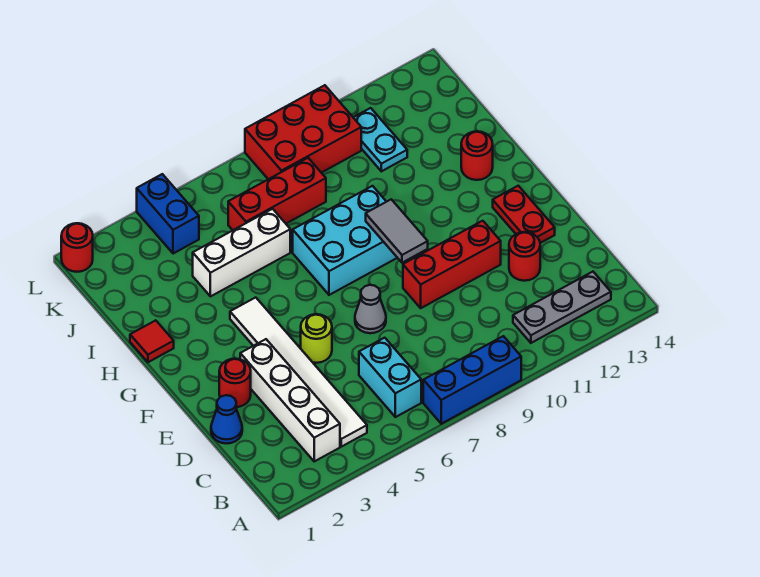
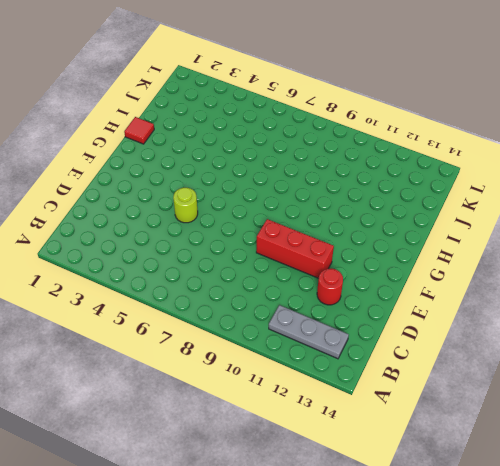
none -> blue brick A7:A9 level 1
none -> white brick B3:E3 level 1
none -> white tile B4:G4 level 1

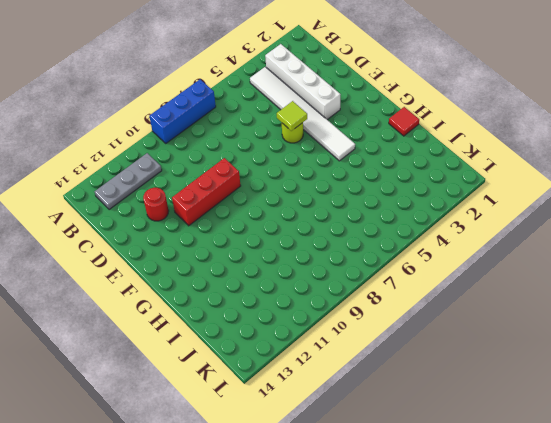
lime tile E5 level 2 -> none
none -> cyan brick B6:C6 level 1
none -> blue cone D1 level 1
none -> red round brick E2 level 1

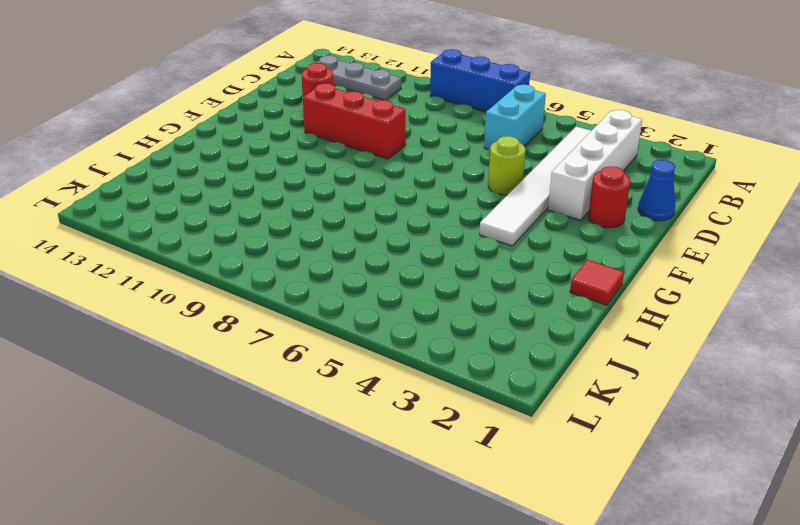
none -> grey cone E7 level 1
none -> red plate E13:F13 level 1
none -> cyan brick G7:H9 level 1

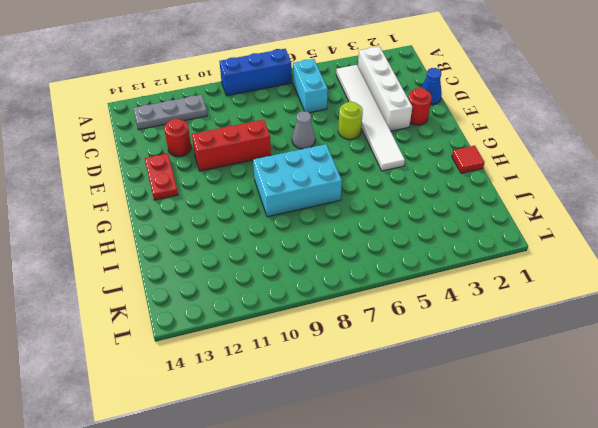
none -> red round brick H13 level 1
none -> white brick I4:I6 level 1
none -> red brick J6:J8 level 1

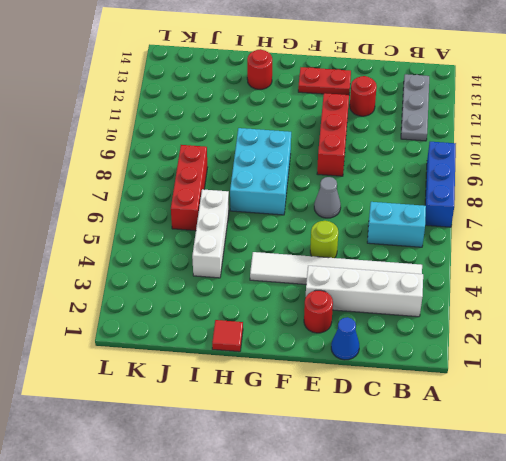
none -> cyan plate J11:K11 level 1
none -> blue brick K4:L4 level 1
none -> red brick K8:L10 level 1

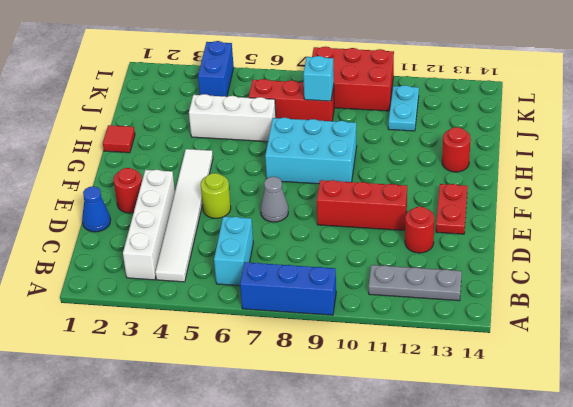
cyan brick J8 level 2 -> none
none -> red round brick L1 level 1
none -> grey tile F9:G9 level 2

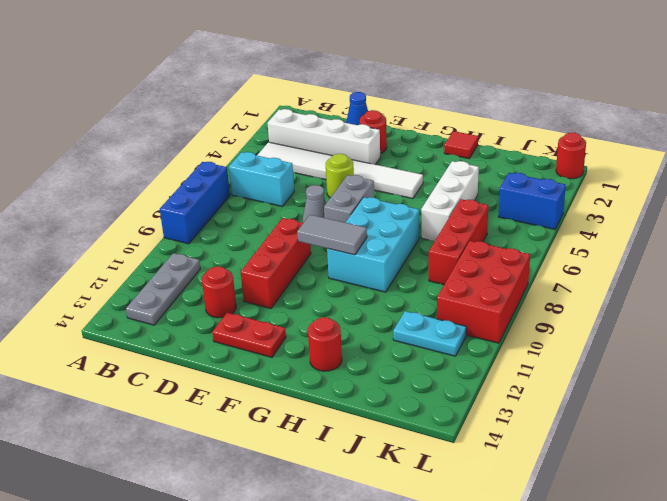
grey brick F6:F7 level 1 -> none

